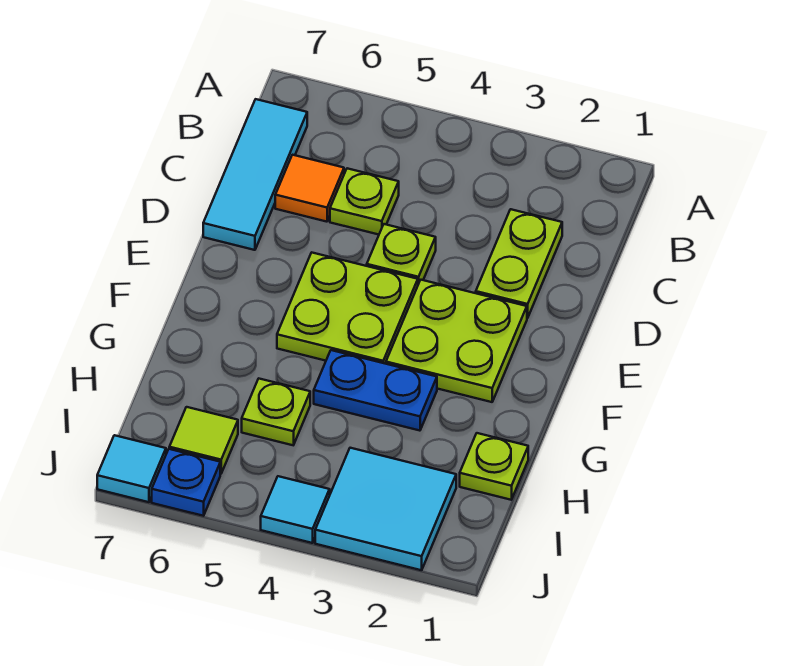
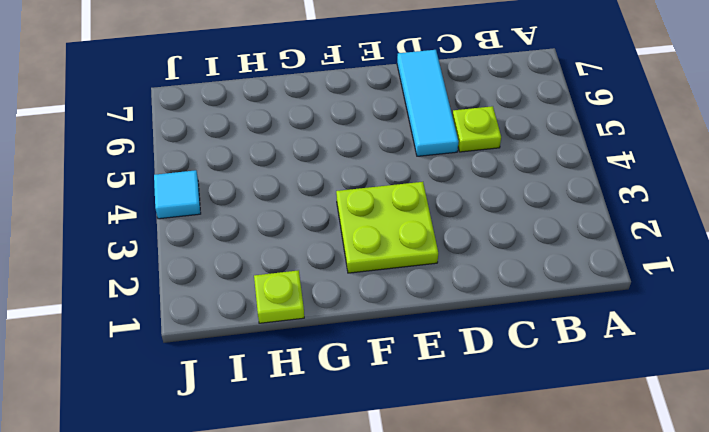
cyan tile D5:D7 level 1 -> cyan tile B7:D7 level 1
none -> lime plate C2:D2 level 1
none -> orange tile C6 level 1
none -> lime plate D4 level 1

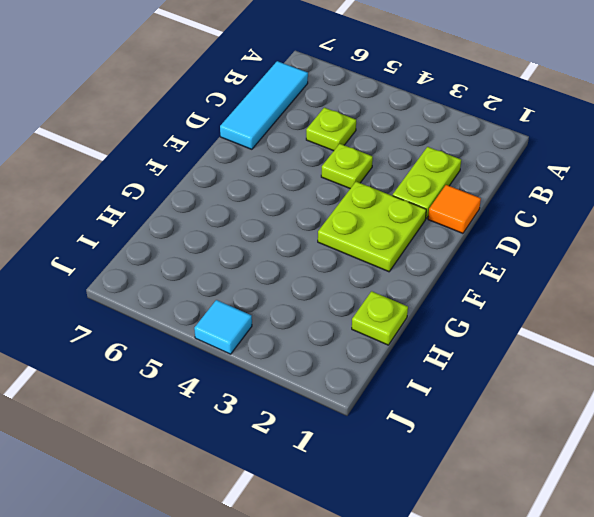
orange tile D1 level 1 -> orange tile C6 level 1
none -> lime plate E4:F5 level 1
none -> blue plate G3:G4 level 1
none -> lime plate H5 level 1

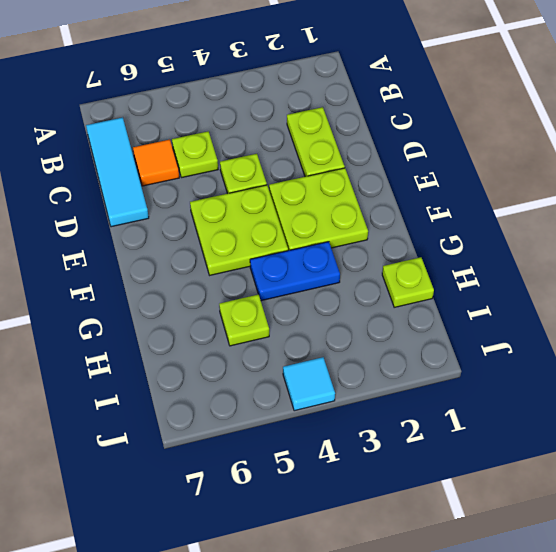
none -> cyan tile I2:J3 level 1
none -> lime tile I6 level 1
none -> blue plate J6 level 1

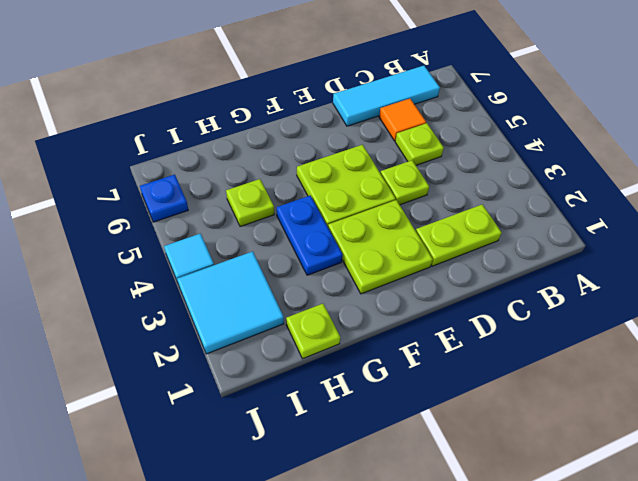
none -> lime tile I6 level 1
none -> cyan tile J7 level 1

